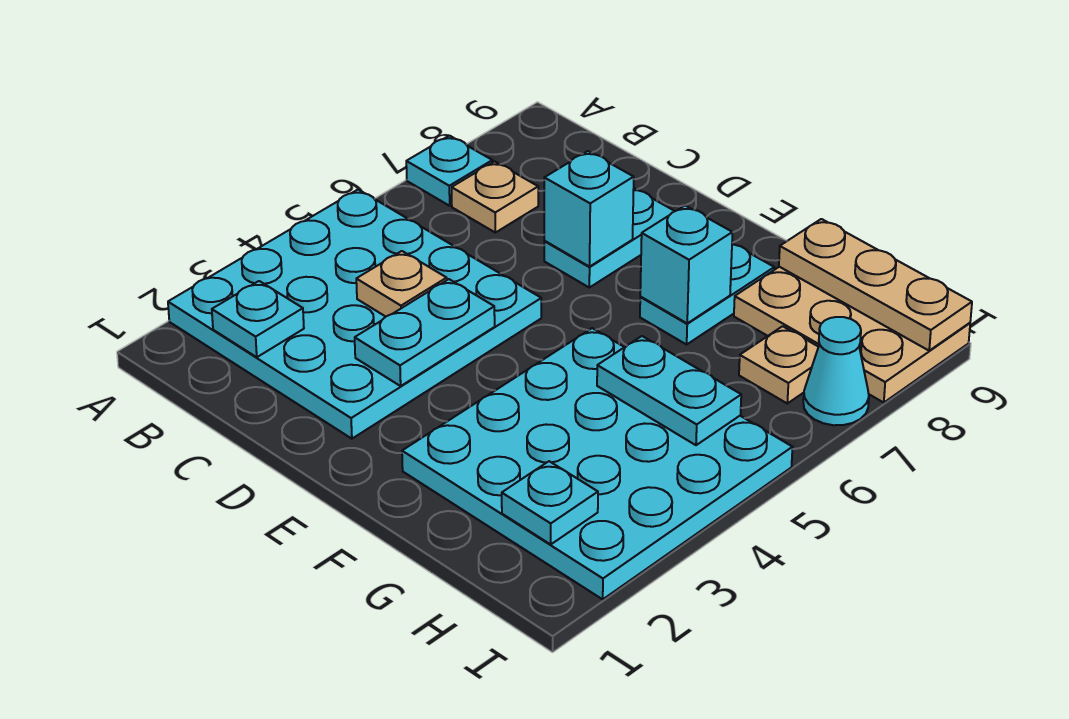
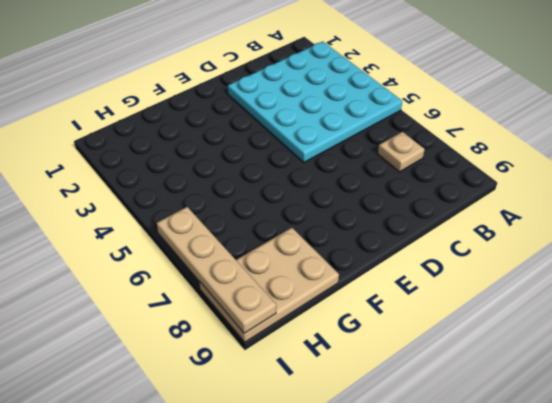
tan plate I6:I9 level 2 -> tan plate G9:I9 level 2
none -> cyan plate A7 level 1
none -> cyan plate D7:D8 level 1
none -> cyan plate F2:I5 level 1

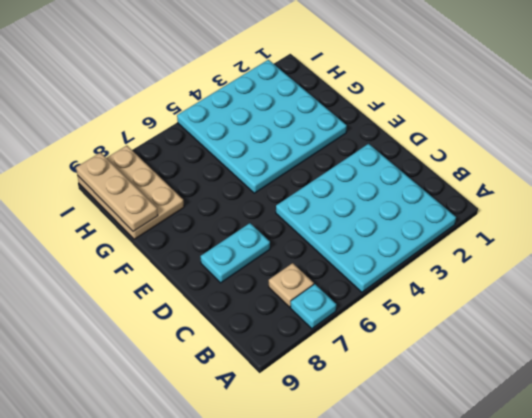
none -> cyan plate F7:F8 level 1
none -> tan plate H7 level 1
none -> cyan cone I7 level 1

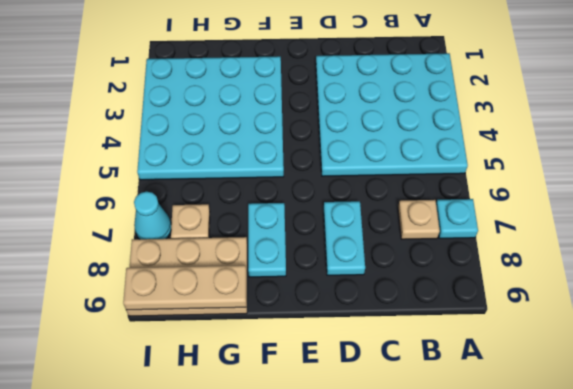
none -> cyan plate B2 level 2
none -> tan plate C4 level 2
none -> cyan plate D3:D4 level 2

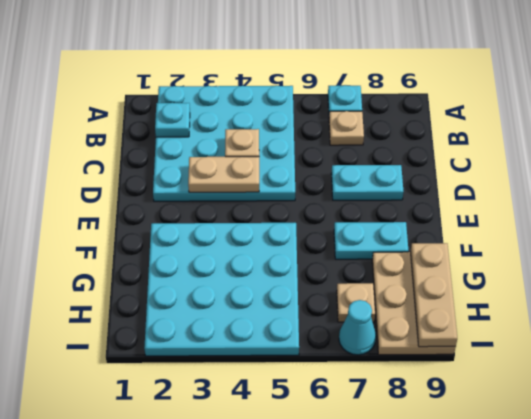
tan plate D3:D4 level 2 -> cyan plate D3:D4 level 2
none -> cyan brick D7 level 2
none -> cyan brick F7 level 2
none -> cyan plate G5:H5 level 2

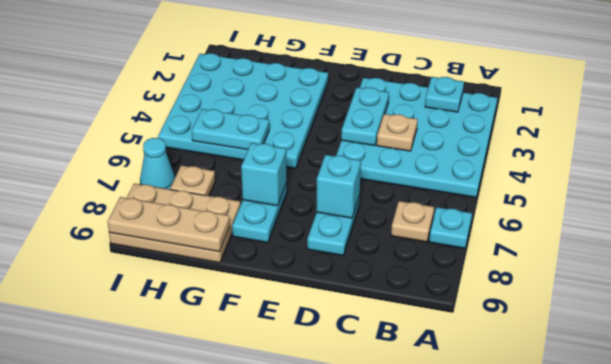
none -> cyan plate H2 level 2

